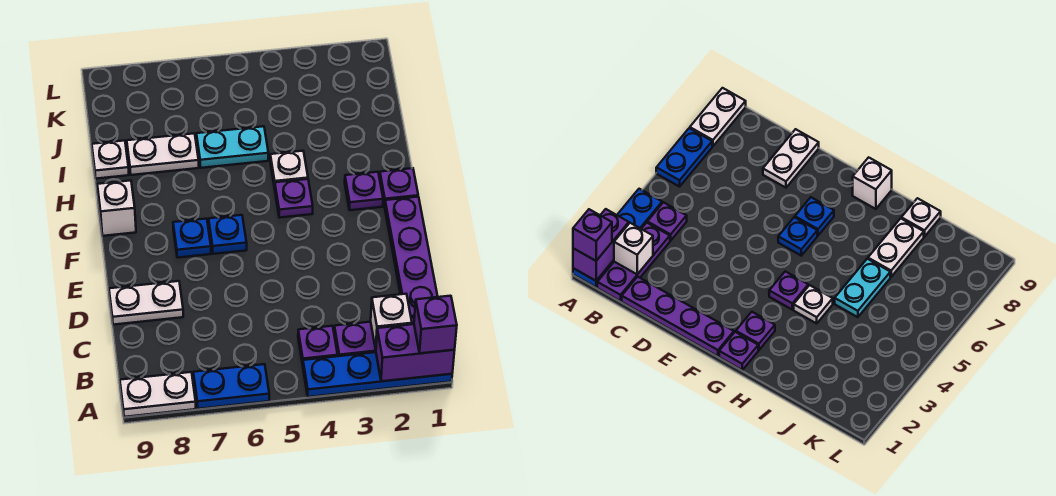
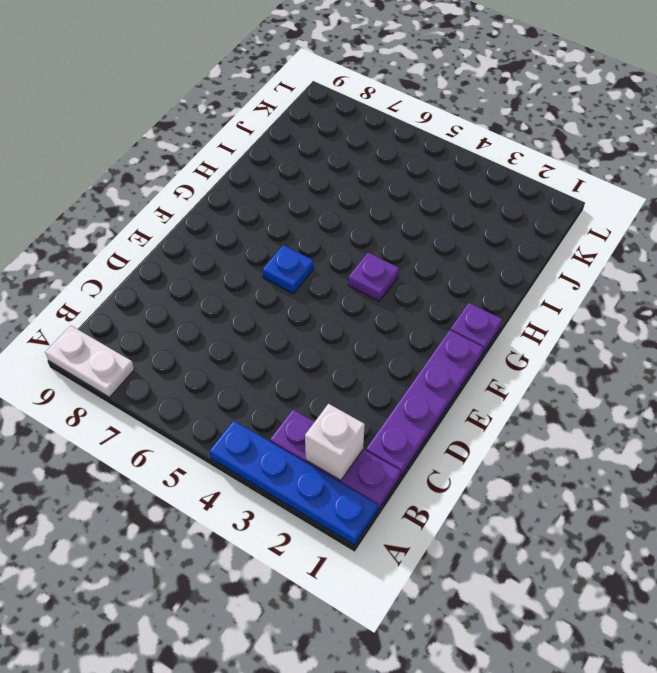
none -> blue plate A6:A7 level 1
none -> purple plate B4 level 1
none -> white plate D8:D9 level 1

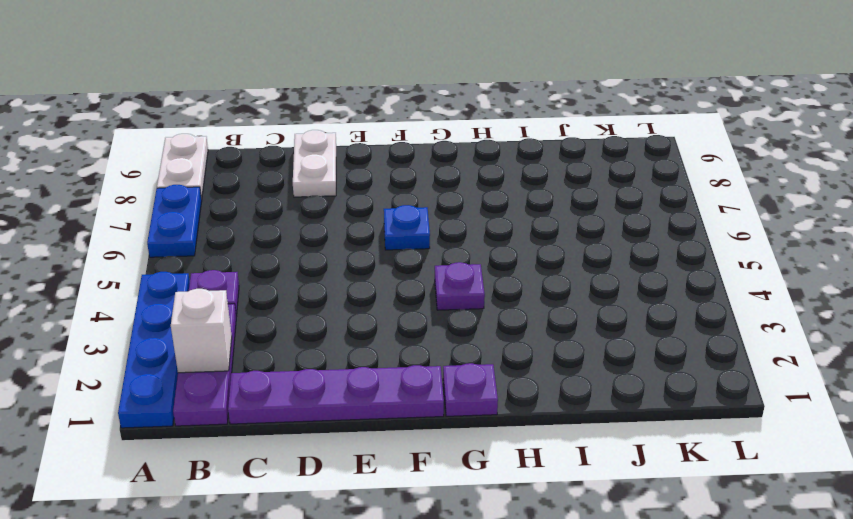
none -> blue plate F7 level 1
none -> purple plate G2 level 1
none -> white brick G9 level 1

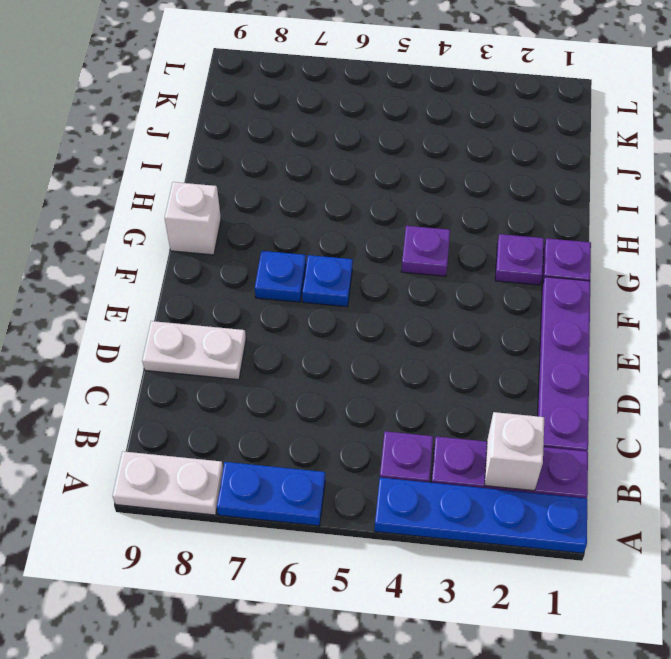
none -> white plate H4 level 1
none -> cyan plate I5:I6 level 1
none -> white plate I7:I8 level 1

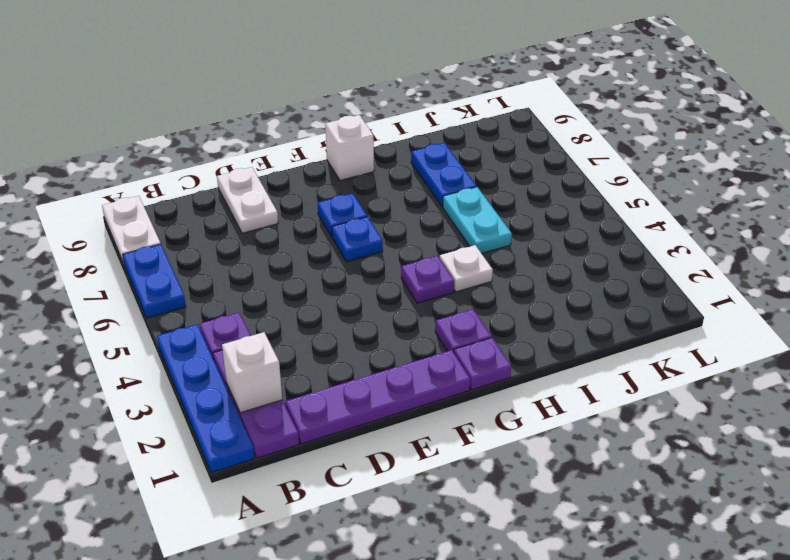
blue plate I7:I8 level 1 -> white plate I7:I8 level 1
none -> white plate I9 level 1
none -> purple brick A1:A2 level 2
none -> purple brick A1 level 3

